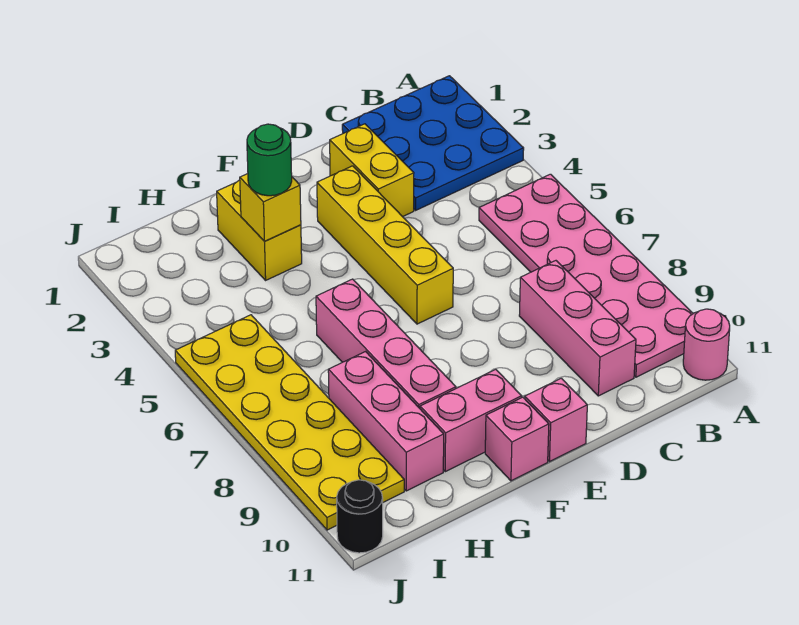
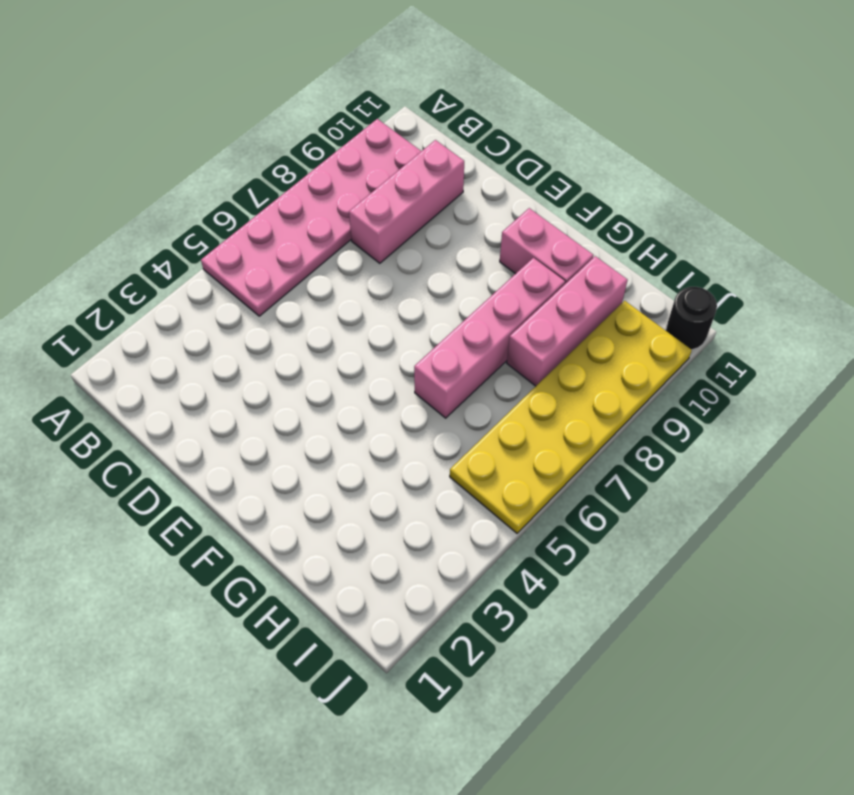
none -> blue plate A1:C3 level 1
none -> pink round brick A11 level 1
none -> yellow brick D2:D3 level 1

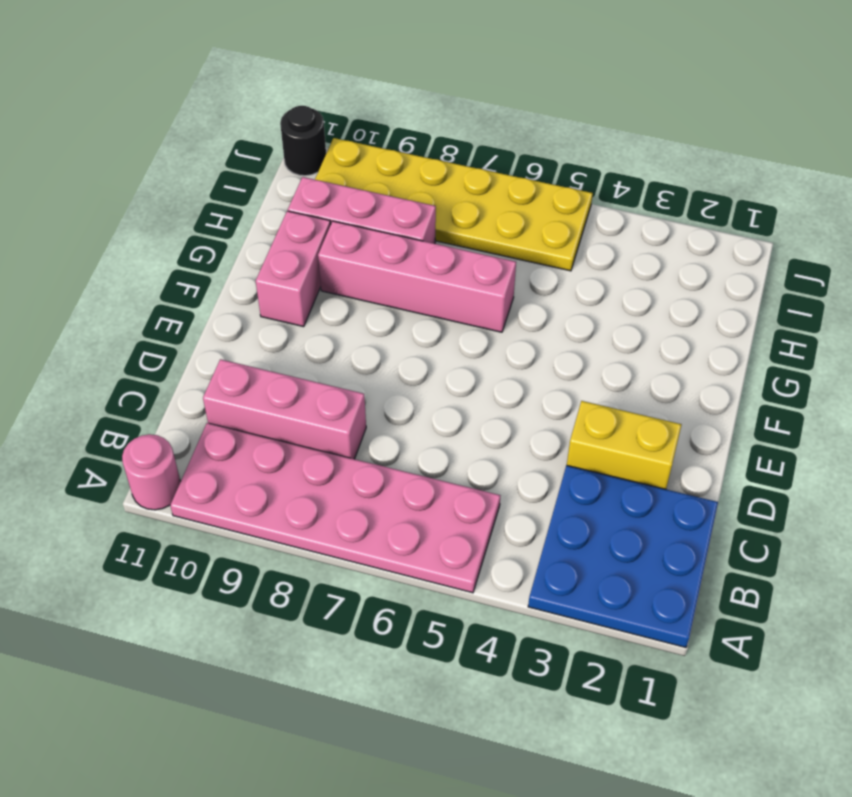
none -> yellow brick E3:E6 level 1
none -> pink brick E11 level 1
none -> pink brick F11 level 1

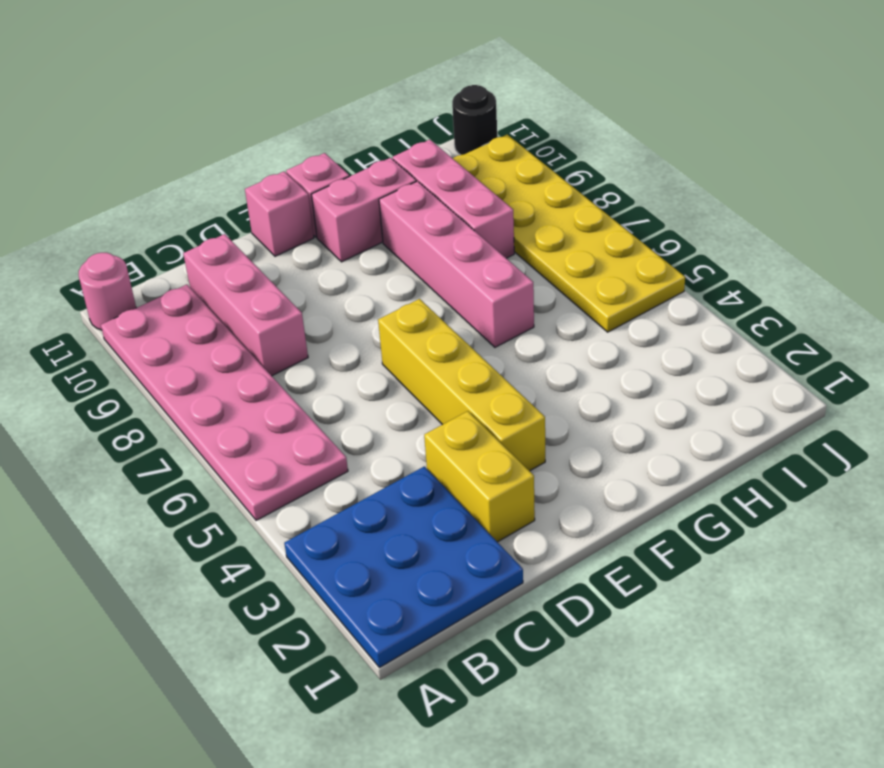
none -> yellow brick G2:G3 level 1
none -> yellow brick G3 level 2
none -> green round brick G3 level 3

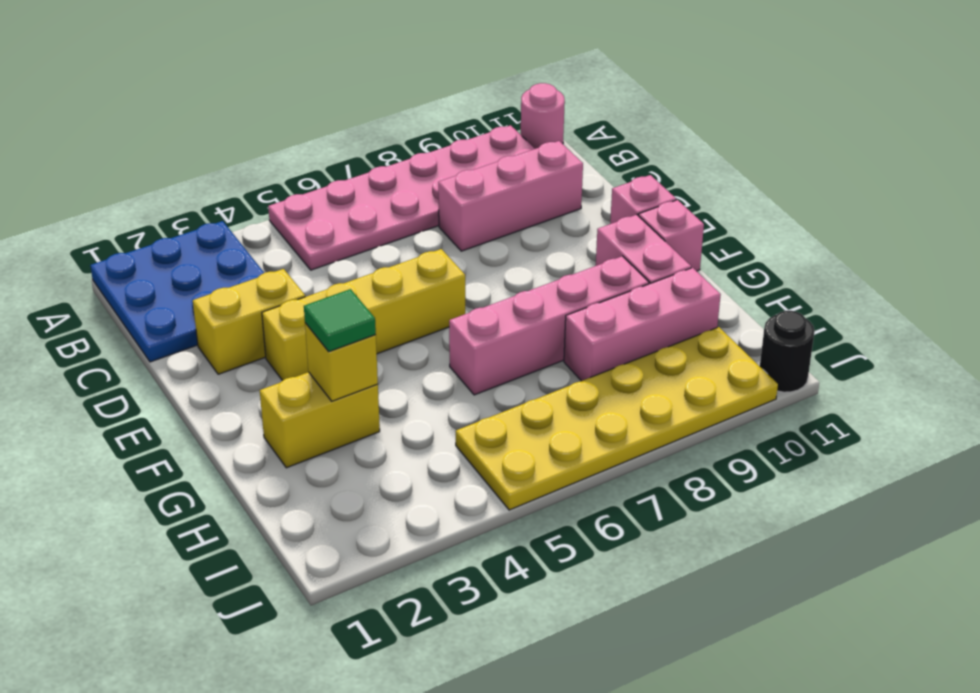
green tile G3 level 3 -> green round brick G3 level 3

